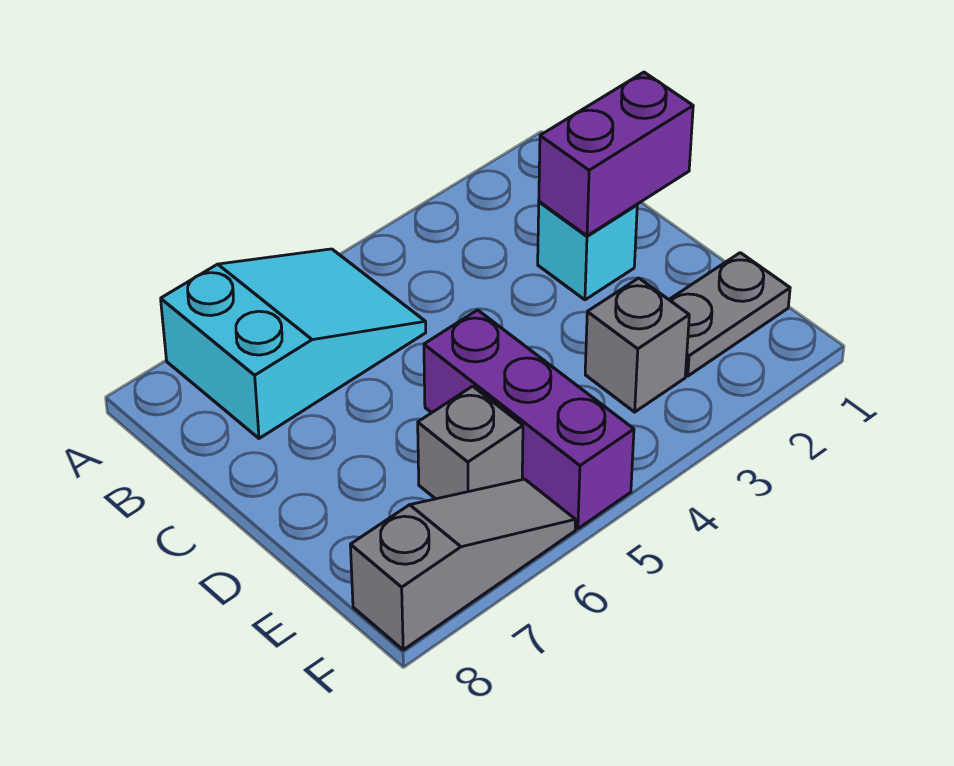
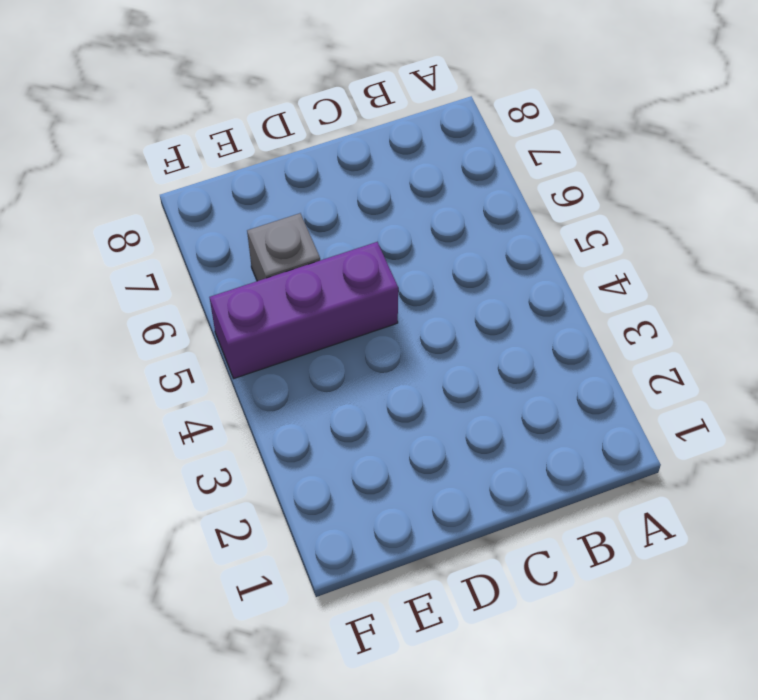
none -> cyan slope A5:B7 level 1 top 7
none -> cyan brick C2 level 1

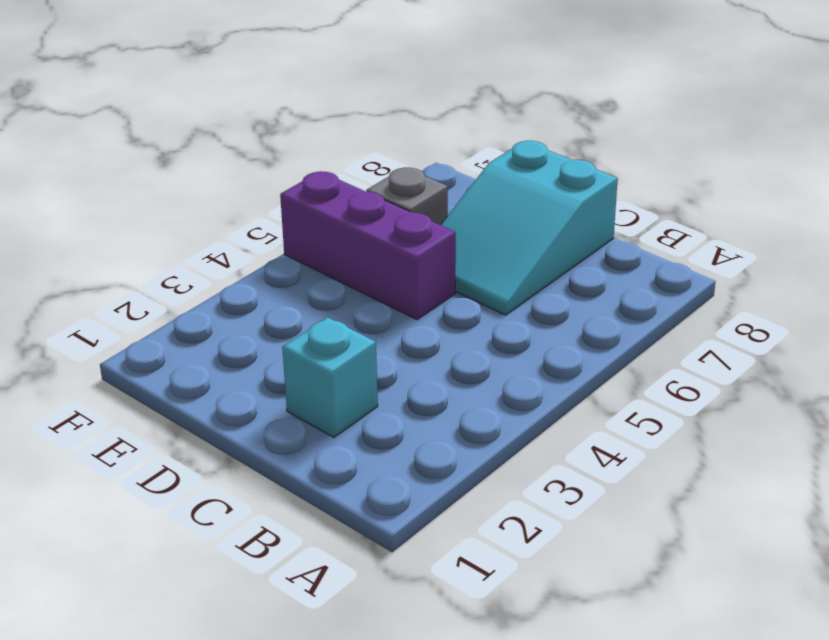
cyan slope C6:D8 level 1 top 8 -> cyan slope A5:B7 level 1 top 7
none -> grey plate E1:E2 level 1
none -> grey brick E3 level 1

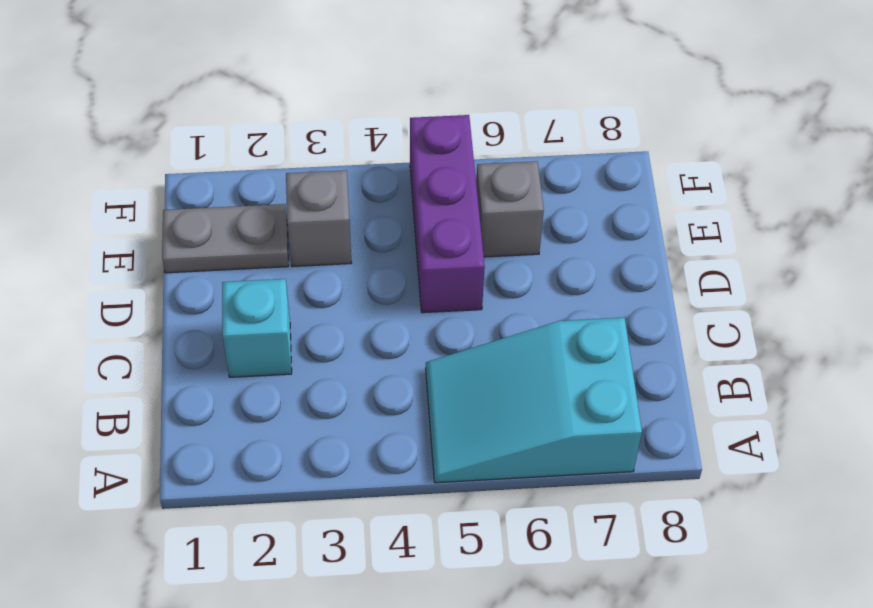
none -> grey slope F6:F8 level 1 top 8
none -> purple brick C1:C2 level 2

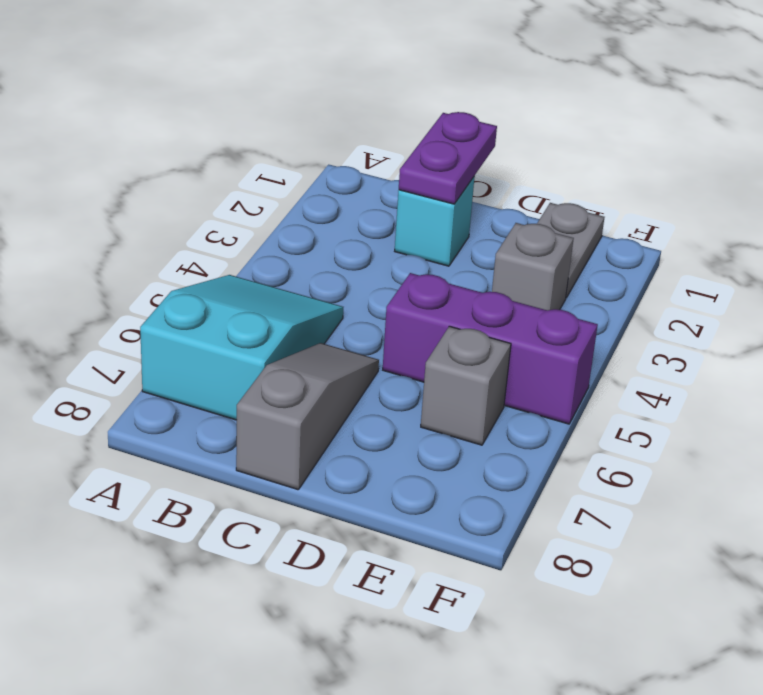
purple plate C1:C2 level 2 -> purple brick C1:C2 level 2
grey slope C6:C8 level 1 top 8 -> grey slope F6:F8 level 1 top 8

